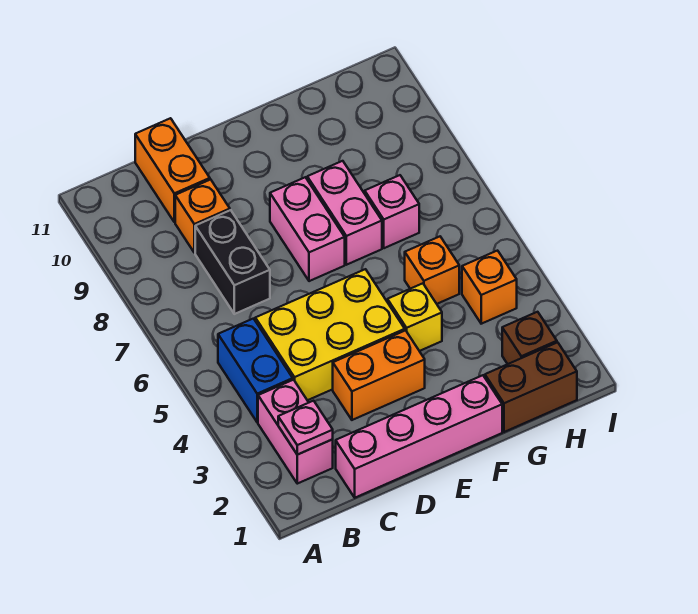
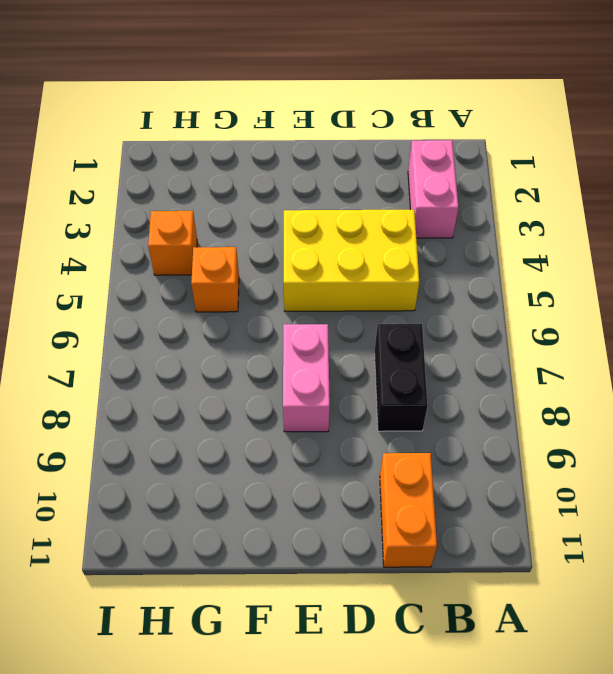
none -> blue brick B4:B5 level 1
none -> pink brick C1:F1 level 1
none -> orange brick C9 level 1

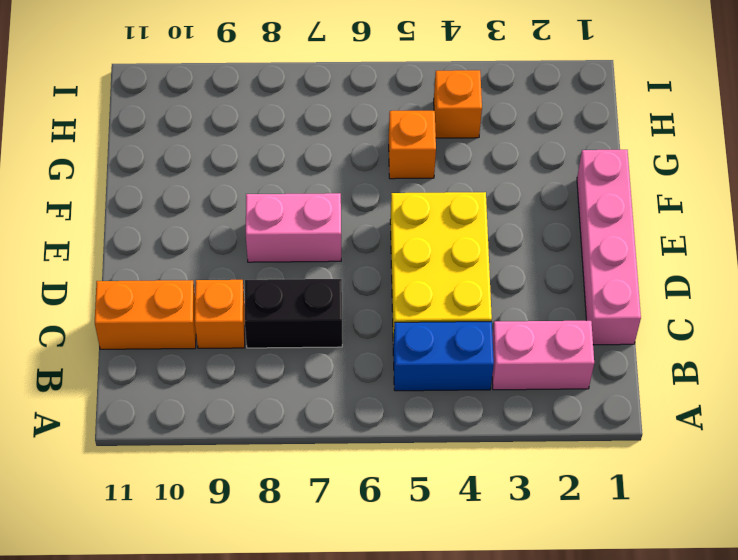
none -> orange brick D3:E3 level 1
none -> yellow brick F4 level 1
none -> pink brick F7:F8 level 1

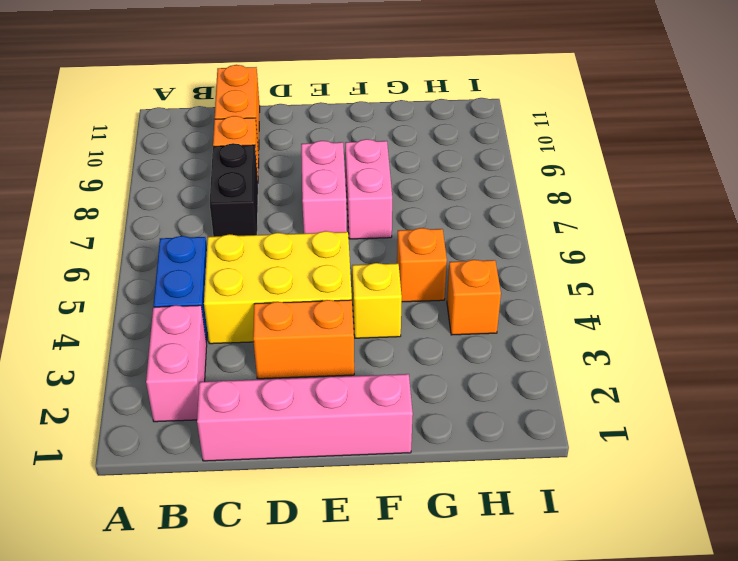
none -> brown brick G1:H1 level 1
none -> pink brick G7 level 1
none -> brown brick H2 level 1

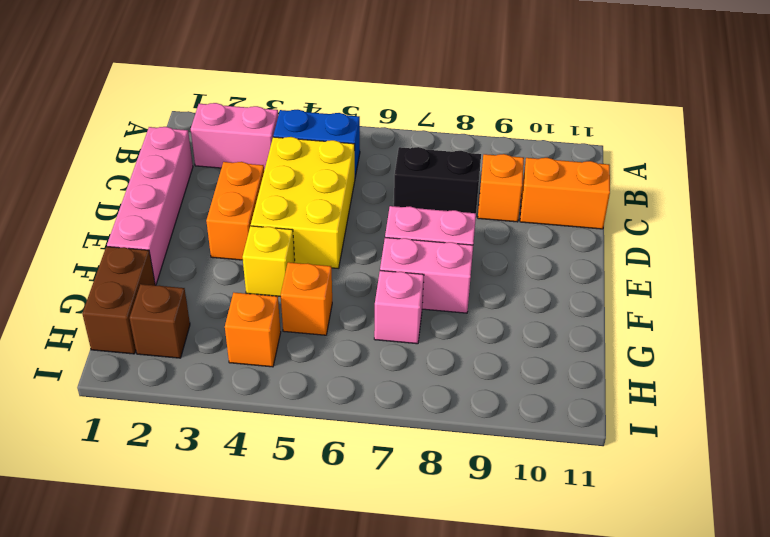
none -> pink plate B2 level 2

